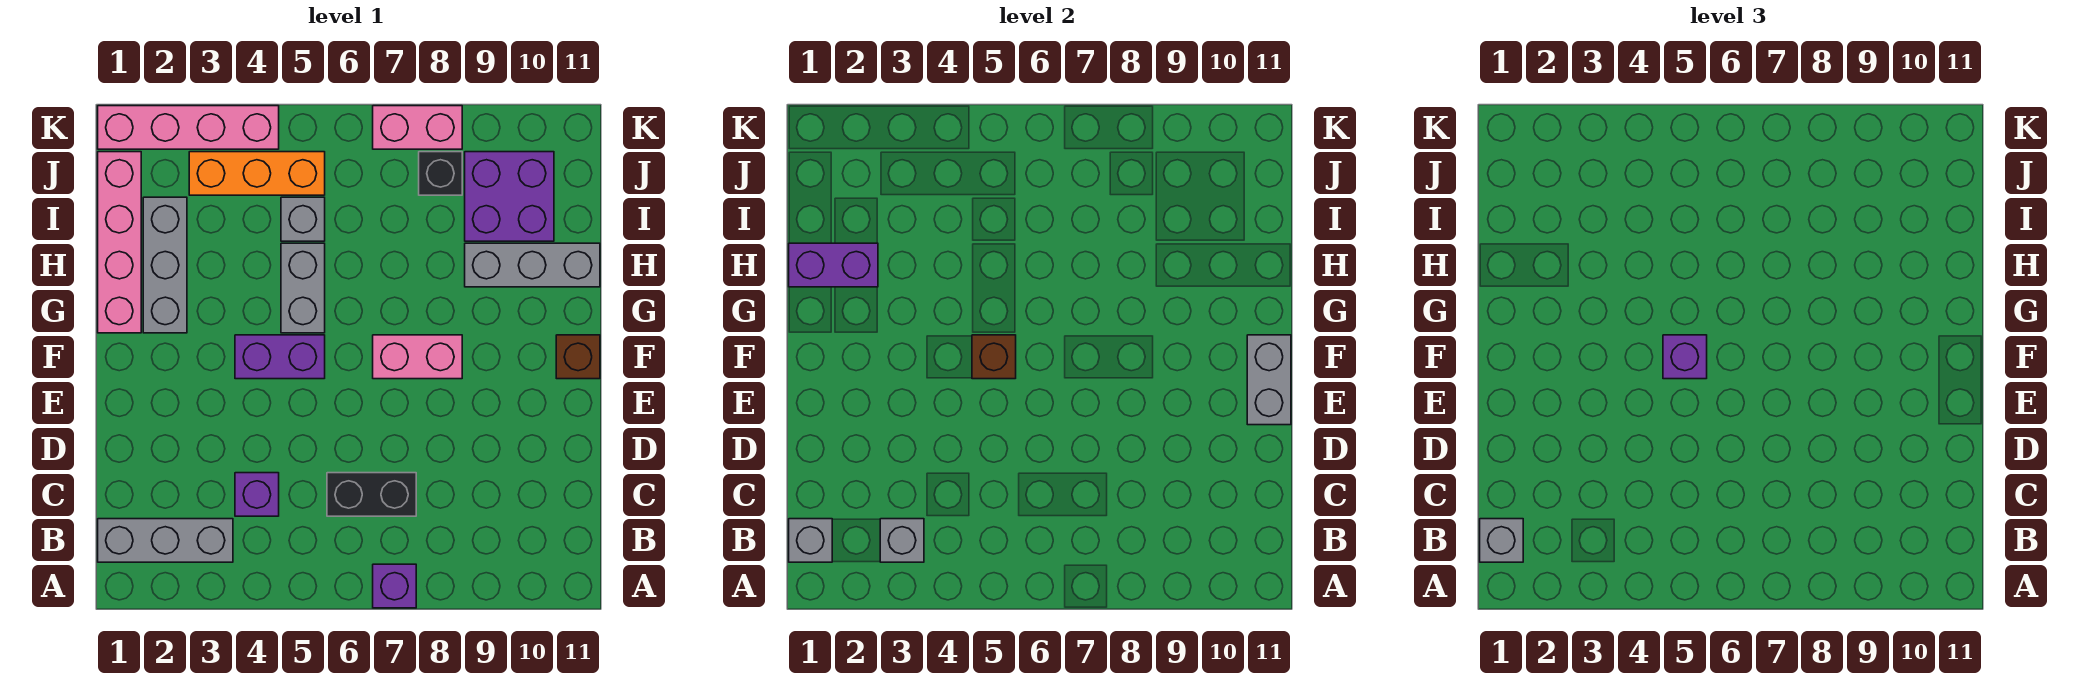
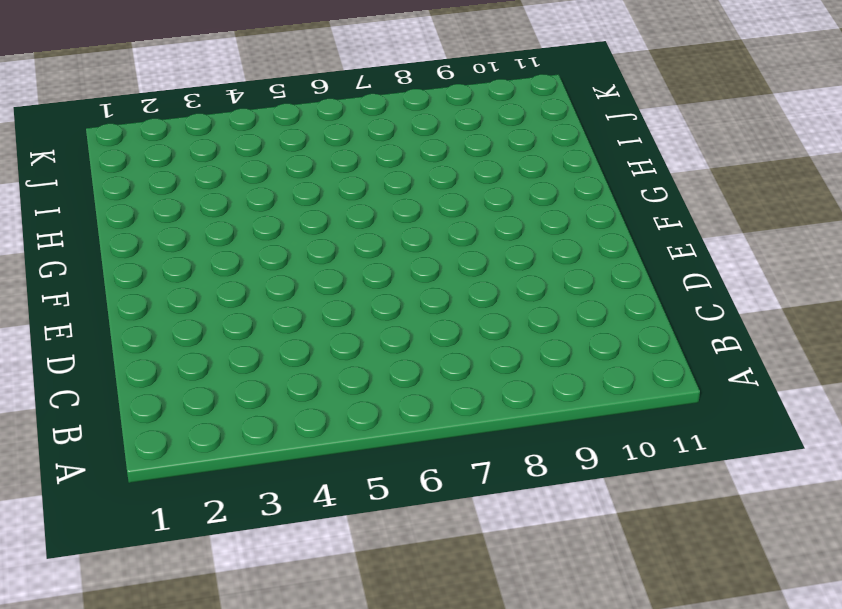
none -> purple brick A7 level 1
none -> grey brick B1:B3 level 1
none -> purple brick C4 level 1

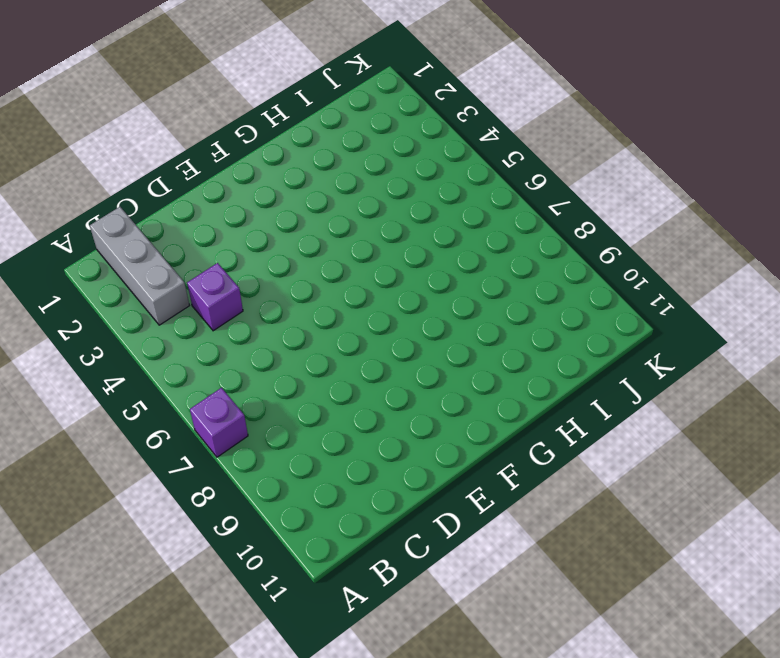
none -> black brick C6:C7 level 1
none -> purple brick F4:F5 level 1
none -> pink brick F7:F8 level 1

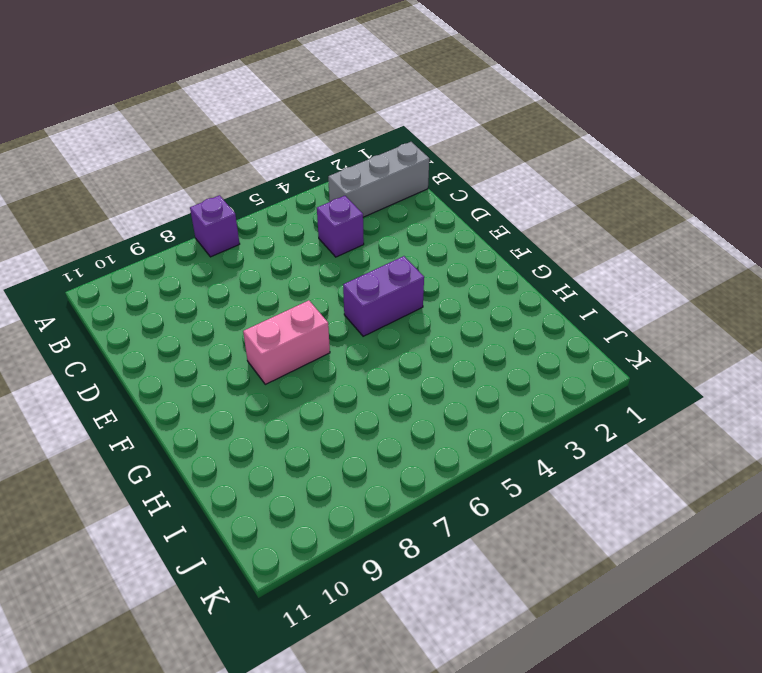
none -> black brick C6:C7 level 1
none -> brown brick F11 level 1
none -> pink brick G1:J1 level 1

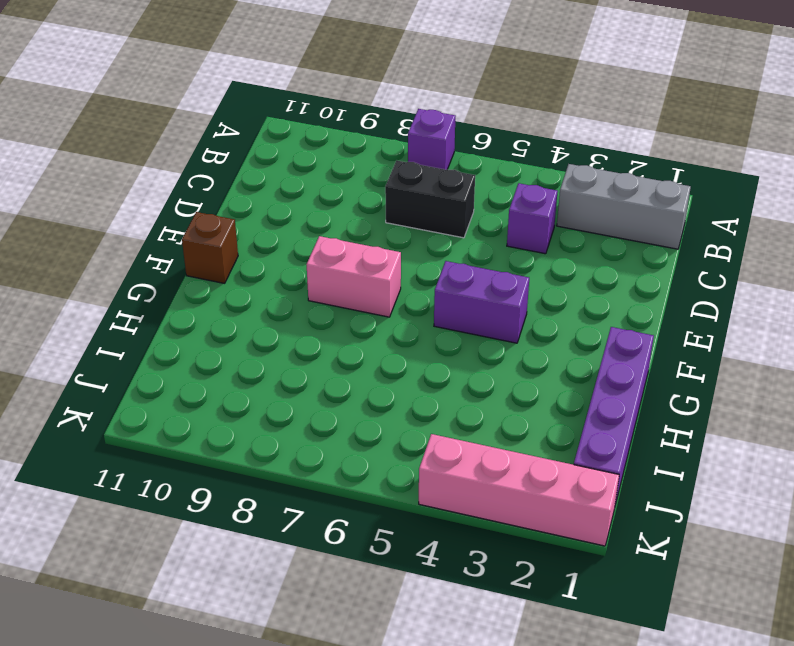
purple brick G1:J1 level 1 -> pink brick G1:J1 level 1
none -> grey brick G2:I2 level 1
none -> grey brick G5:H5 level 1
none -> grey brick H9:H11 level 1

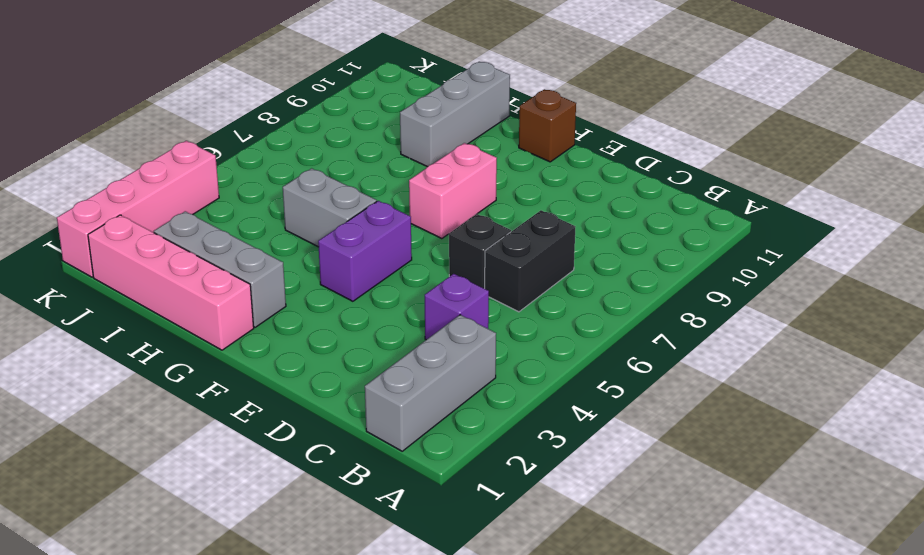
black brick D6 level 1 -> black brick J8 level 1
none -> purple brick A7 level 1
none -> grey brick I5 level 1
none -> purple brick I9:J10 level 1

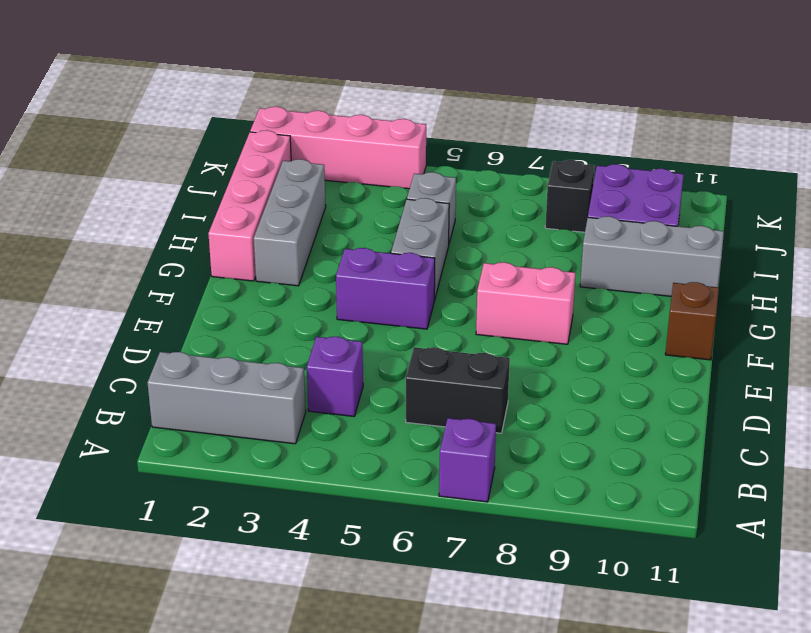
none -> orange brick J3:J5 level 1
none -> pink brick K7:K8 level 1
none -> grey brick B1 level 2

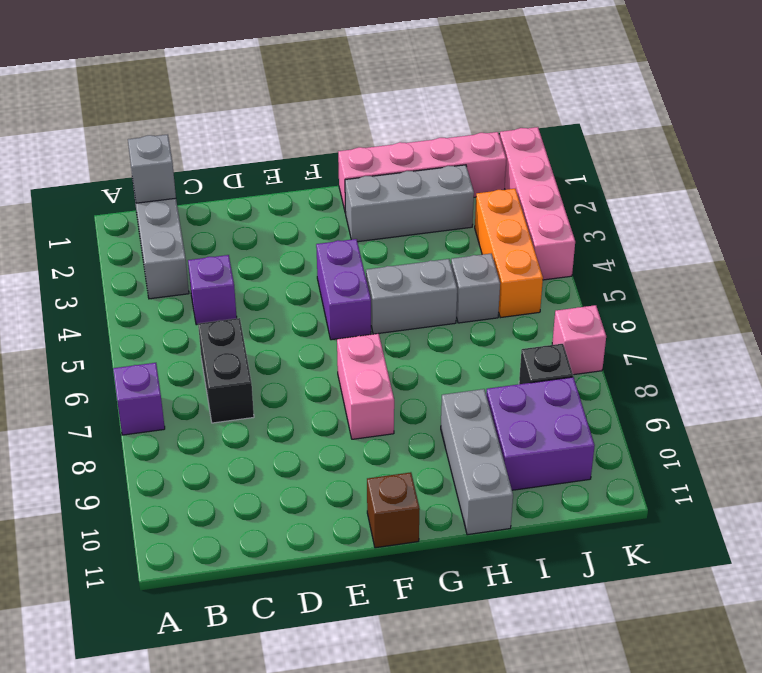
pink brick K7 level 1 -> pink brick K7:K8 level 1
none -> grey brick B3 level 2
none -> grey brick E11:F11 level 2
none -> brown brick F5 level 2

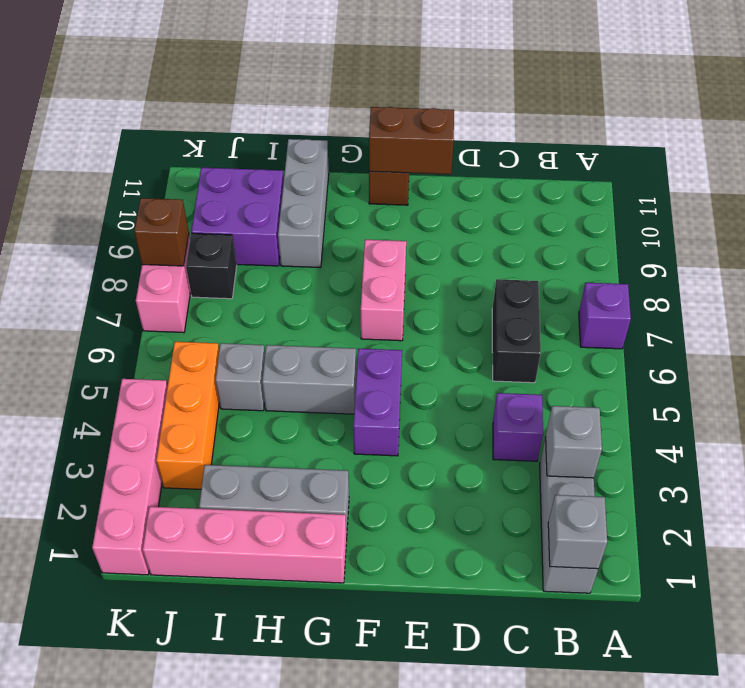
brown brick E11:F11 level 2 -> grey brick E11:F11 level 2
brown brick K8 level 2 -> brown brick F5 level 2
none -> purple brick H1:H2 level 2
none -> grey brick B1 level 3
none -> purple brick F5 level 3

